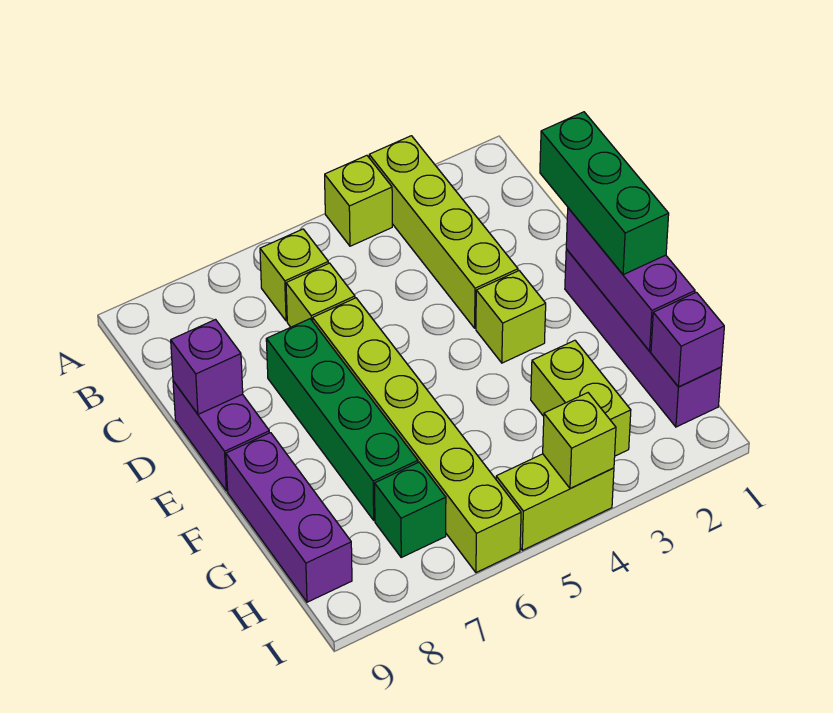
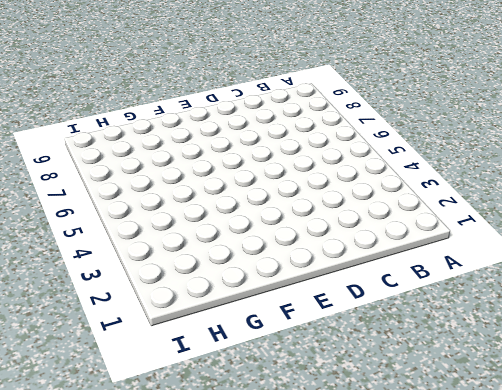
none -> lime brick A3:D3 level 1
none -> lime brick A4 level 1
none -> lime brick B6 level 1

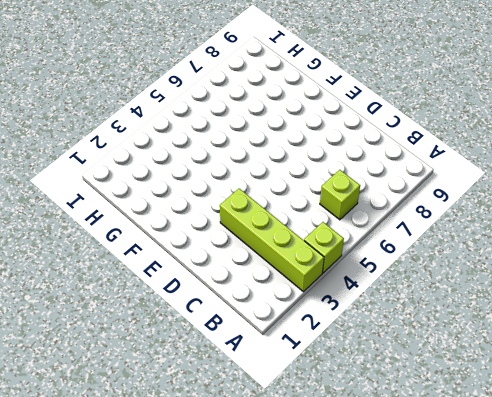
none -> lime brick C6 level 1
none -> lime brick D6:I6 level 1
none -> green brick D7:G7 level 1

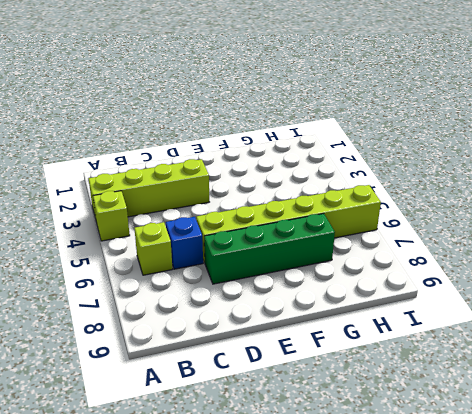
blue brick C6 level 1 -> lime brick C6 level 1
none -> purple brick D9:E9 level 1
none -> purple brick E1:H1 level 1
none -> lime brick E3 level 1

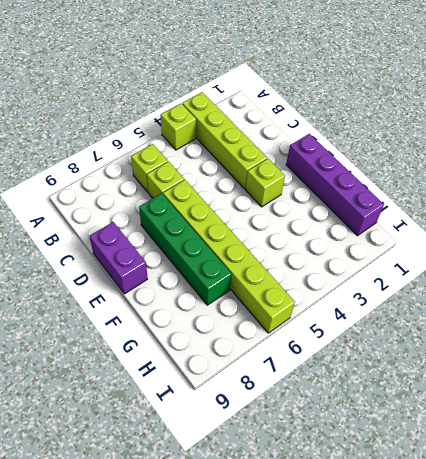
none -> purple brick F9:H9 level 1
none -> lime brick G3:H3 level 1
none -> green brick H7 level 1

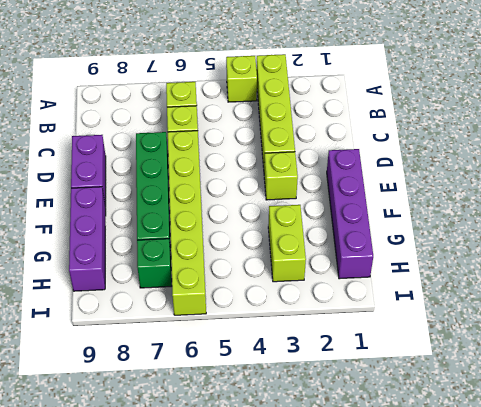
none -> lime brick I4:I5 level 1
none -> purple brick D9 level 2
none -> purple brick E1:G1 level 2

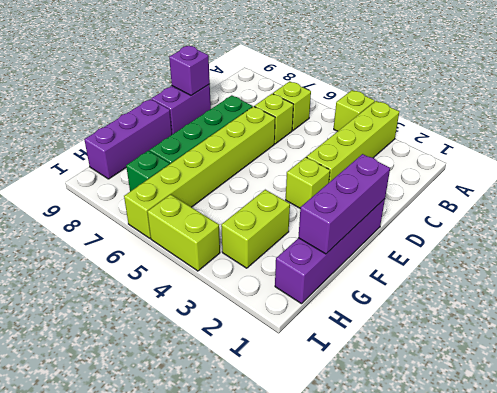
none -> purple brick H1 level 2
none -> lime brick I4 level 2
none -> green brick D1:F1 level 3

